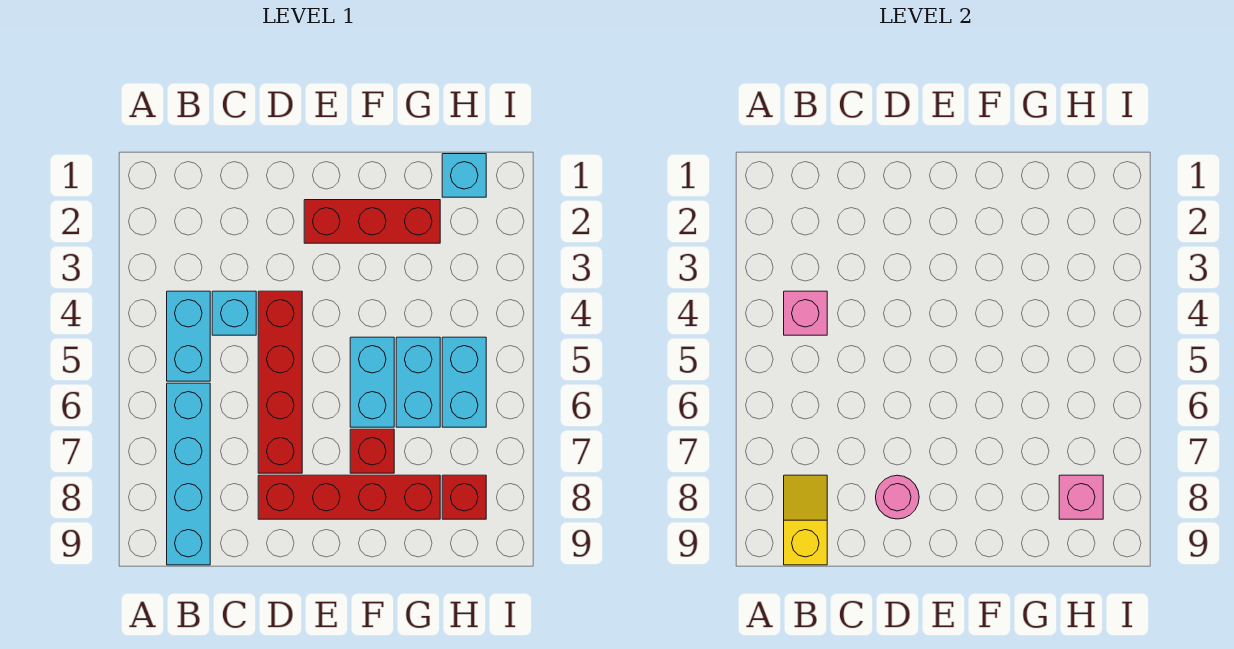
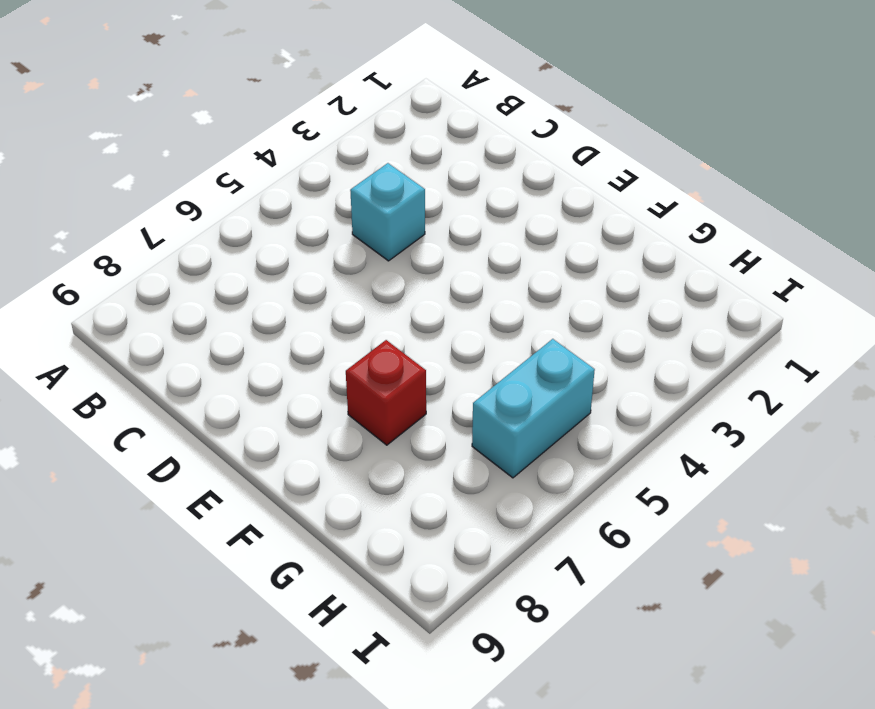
none -> cyan brick B4:B5 level 1
none -> cyan brick B6:B9 level 1
none -> red brick D4:D7 level 1

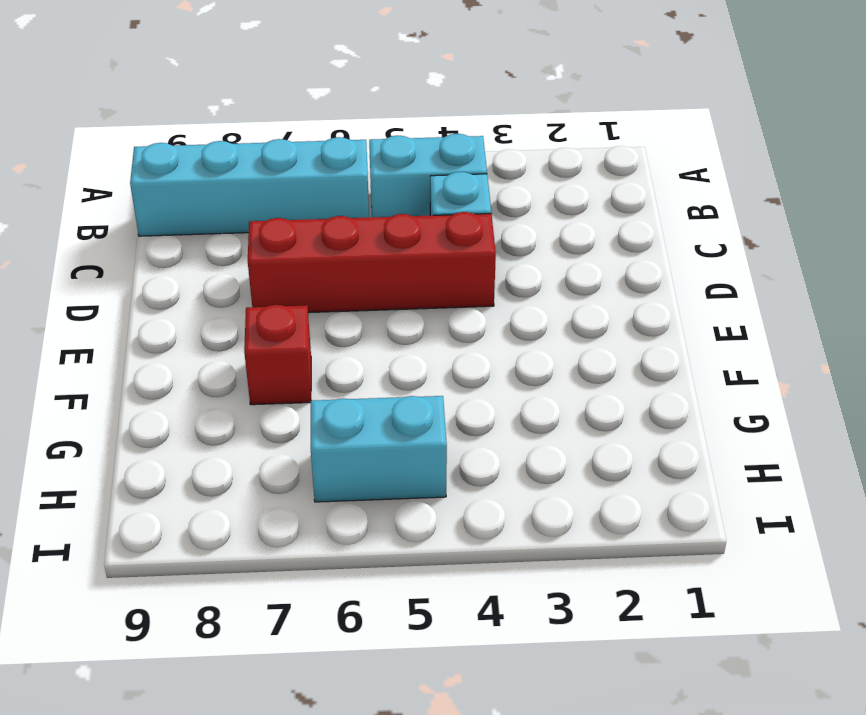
none -> red brick D8:G8 level 1
none -> red brick E2:G2 level 1
none -> cyan brick F5:F6 level 1

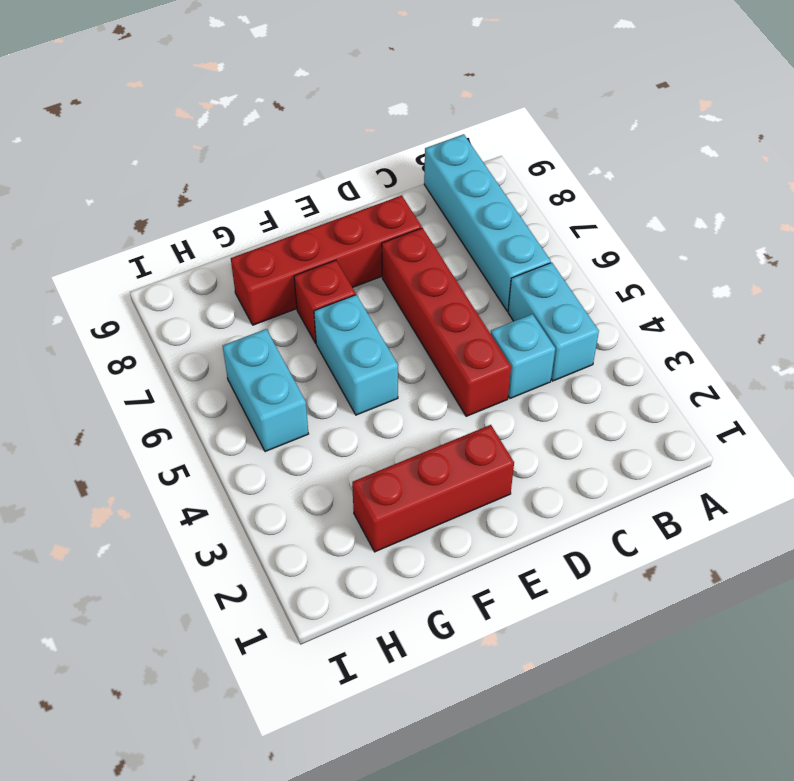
none -> cyan brick G5:G6 level 1
none -> cyan brick H1 level 1
none -> red brick H8 level 1

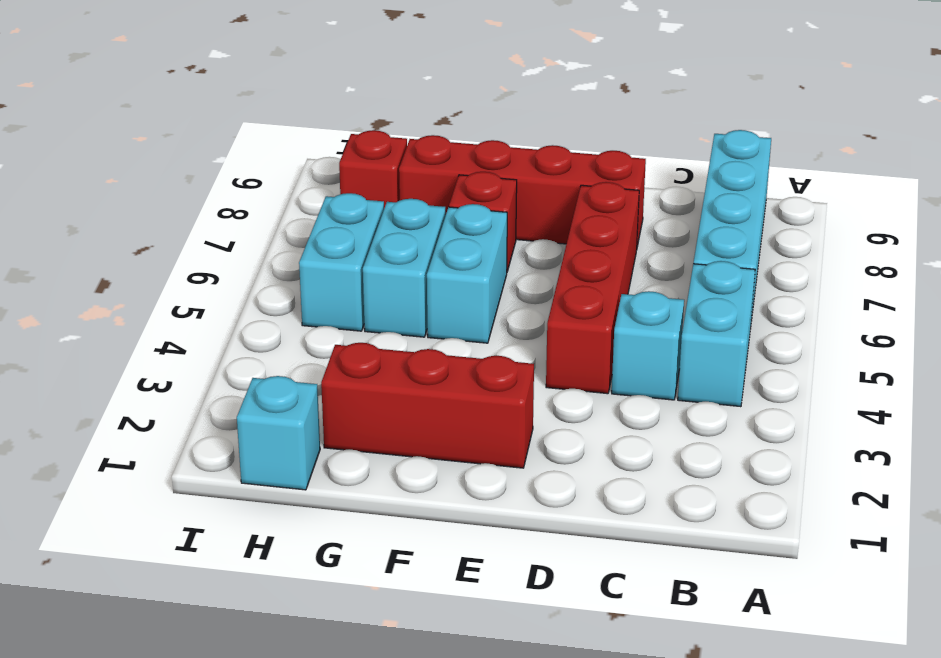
none -> pink brick B4 level 2
none -> yellow slope B8:B9 level 2 top 9
none -> pink round brick D8 level 2

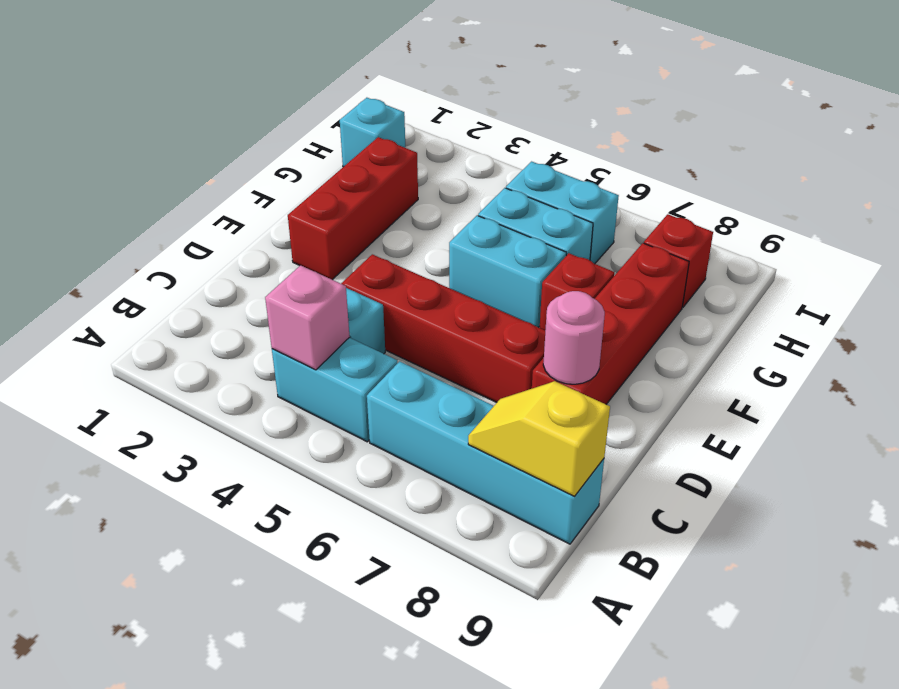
none -> pink brick H8 level 2

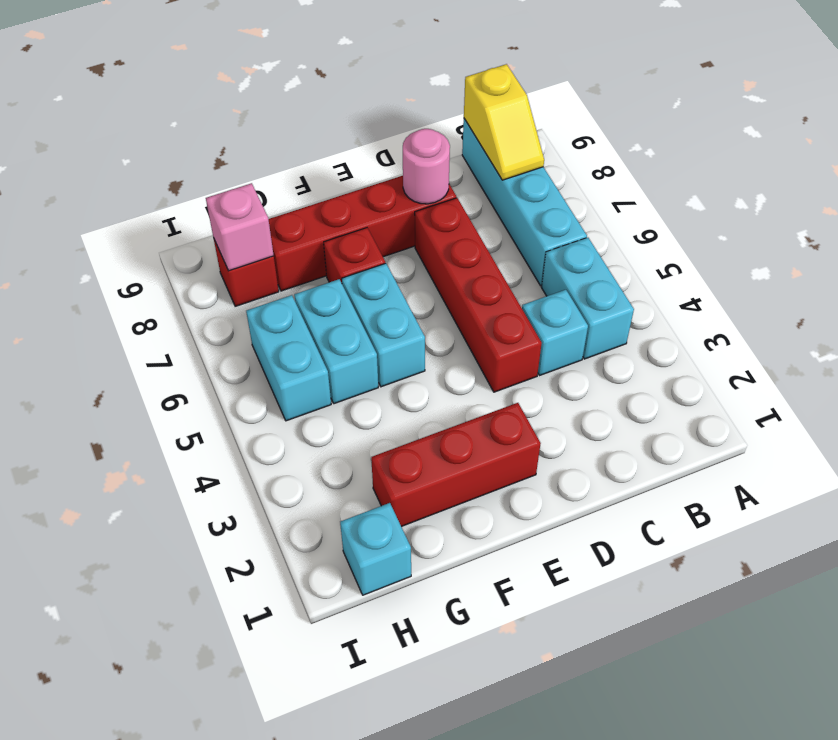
none -> pink brick B4 level 2

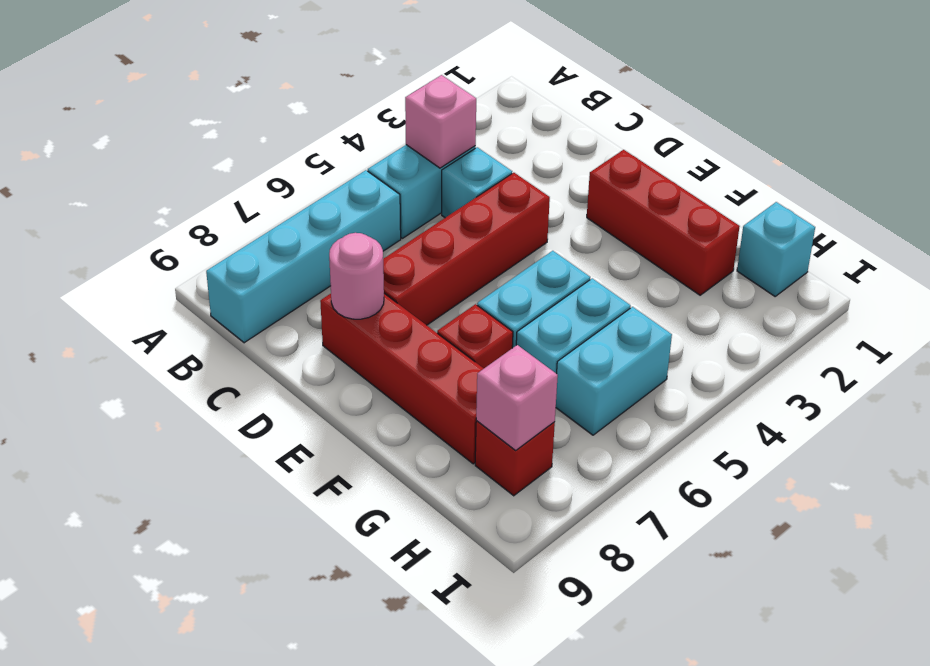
none -> yellow slope B8:B9 level 2 top 9

